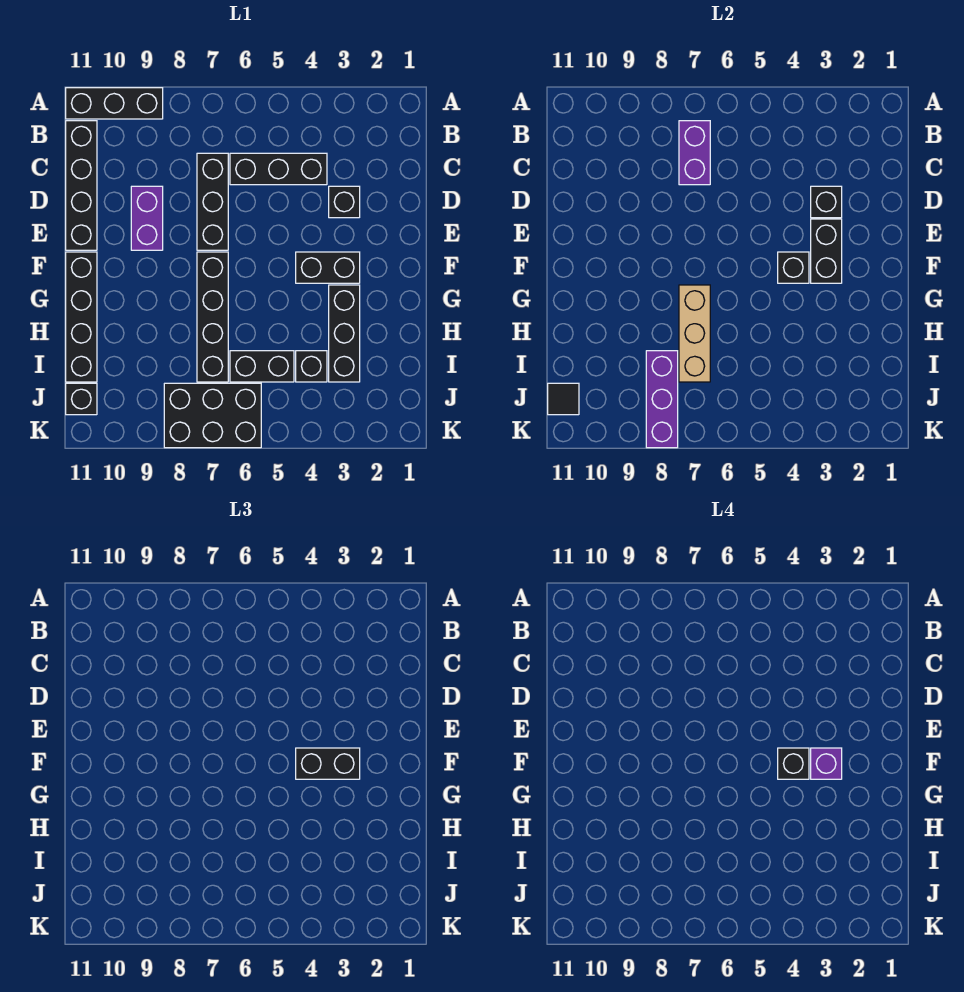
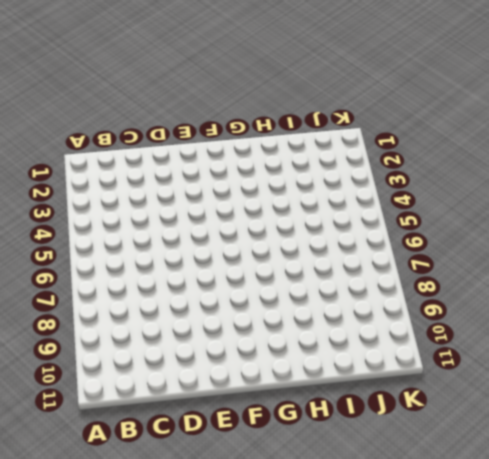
none -> black brick A9:A11 level 1
none -> black brick B11:E11 level 1
none -> black brick C4:C6 level 1

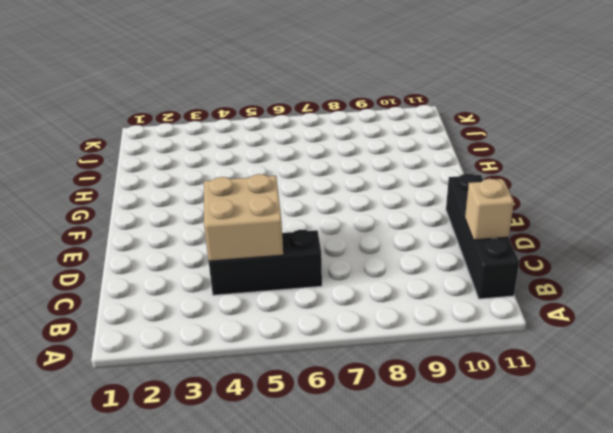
tan brick C4:D5 level 2 -> none
tan brick C11 level 2 -> none
none -> black brick A9:A11 level 1
none -> black brick C7:E7 level 1
none -> black brick D3 level 1

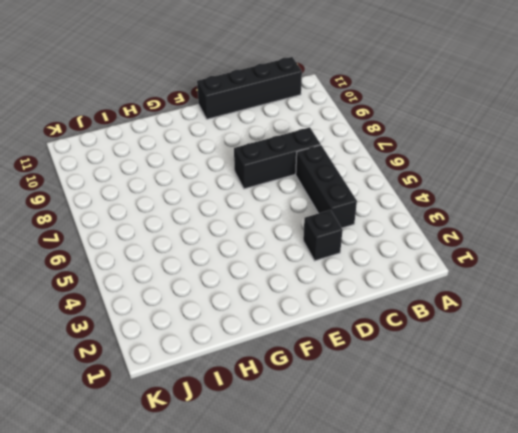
none -> black brick A9:A11 level 1
none -> purple brick D9:E9 level 1
none -> black brick F3:F4 level 1

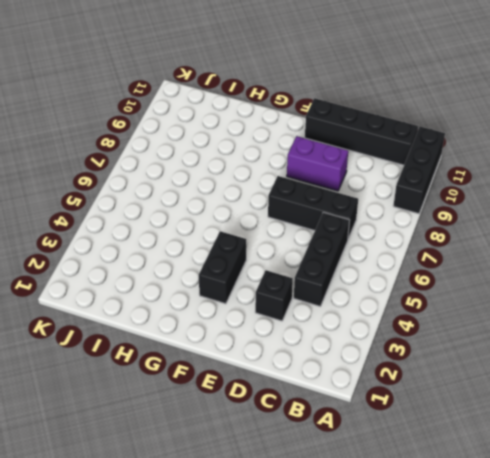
none -> black brick F7:I7 level 1
none -> black brick F11:I11 level 1
none -> black brick G3:I3 level 1

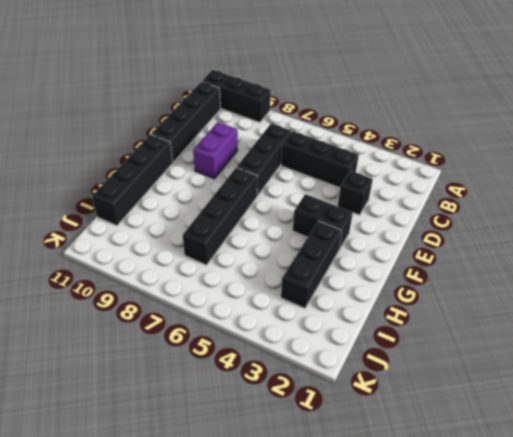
none -> black brick I4 level 1
none -> black brick I5:I6 level 1
none -> black brick J6:K8 level 1

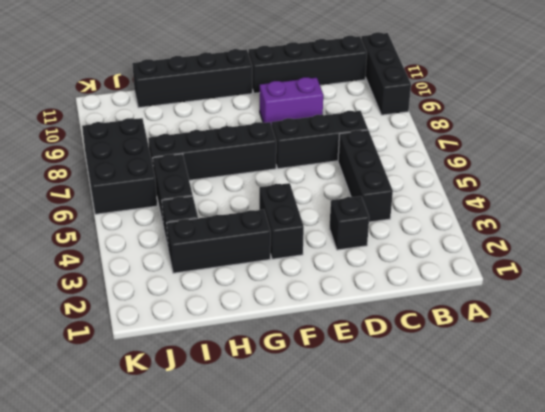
none -> black brick J11 level 1
none -> purple brick B7:C7 level 2
none -> black brick D3 level 2

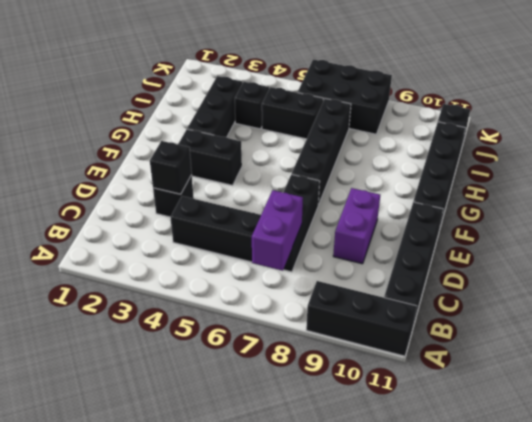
none -> black brick E3:F3 level 2
none -> black brick F4 level 2
none -> tan brick G7:I7 level 2

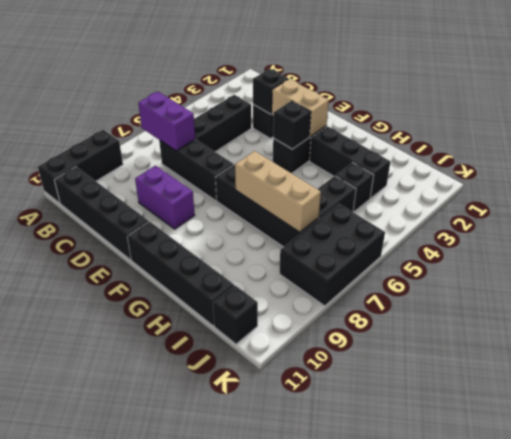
tan brick E3:F3 level 2 -> black brick E3:F3 level 2
none -> purple brick I8:K8 level 2
none -> black tile J11 level 2
none -> black brick F3:F4 level 3

